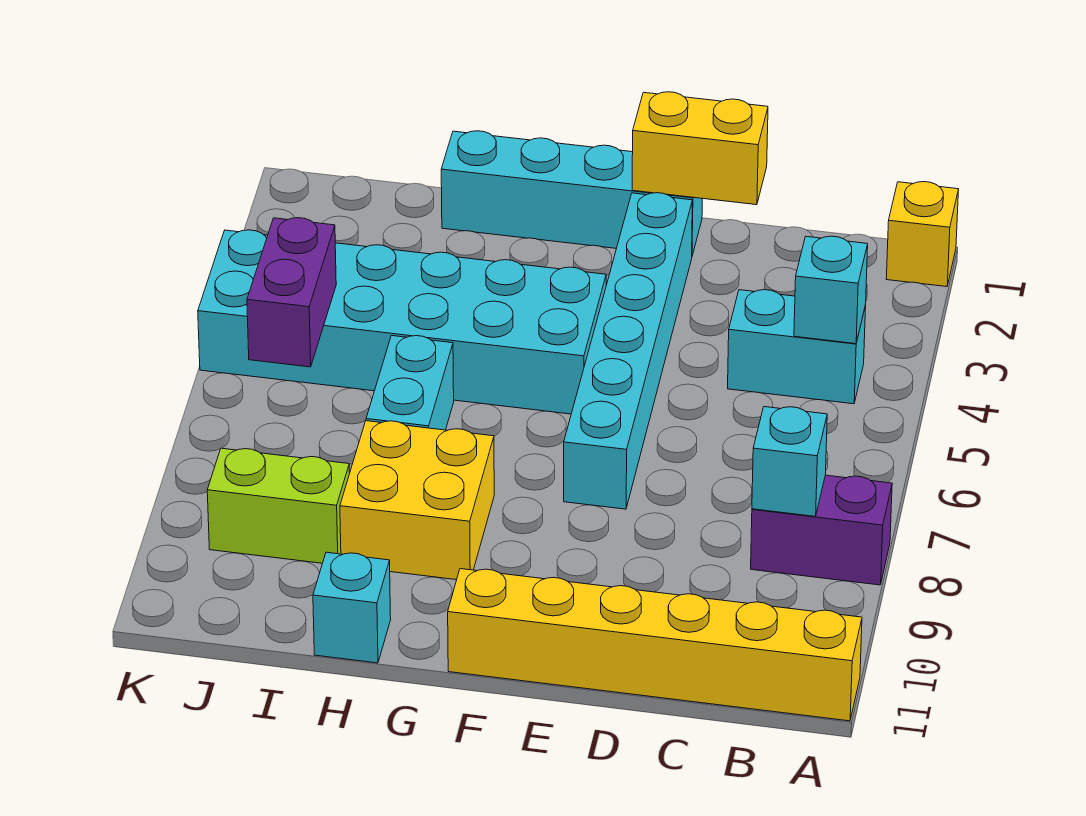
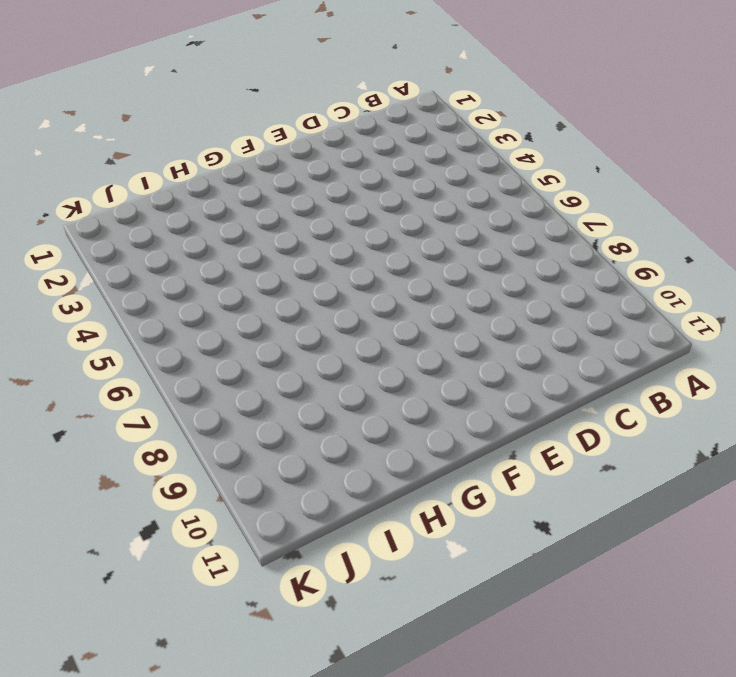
none -> yellow brick A1 level 1
none -> purple brick A8:B8 level 1
none -> yellow brick A11:F11 level 1

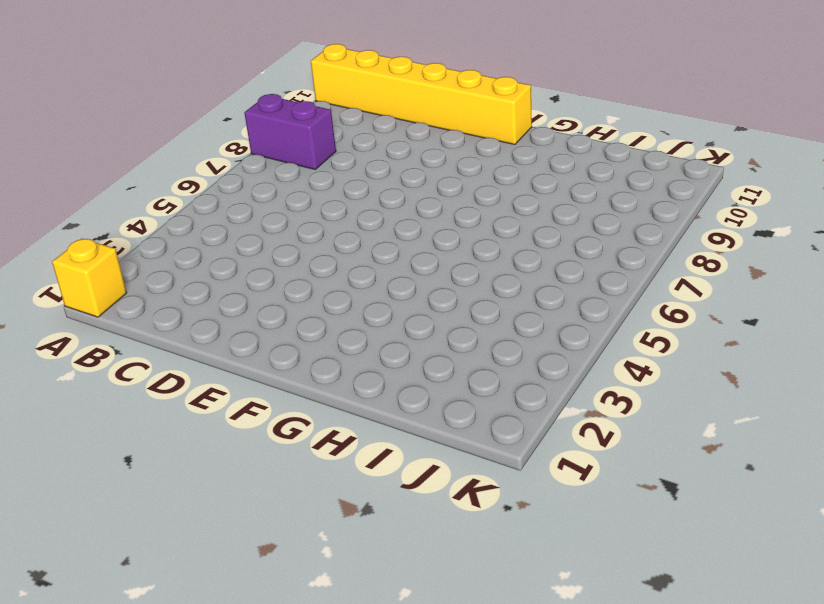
none -> cyan brick B4:C4 level 1
none -> cyan brick E1:H1 level 1
none -> cyan brick E2:E7 level 1

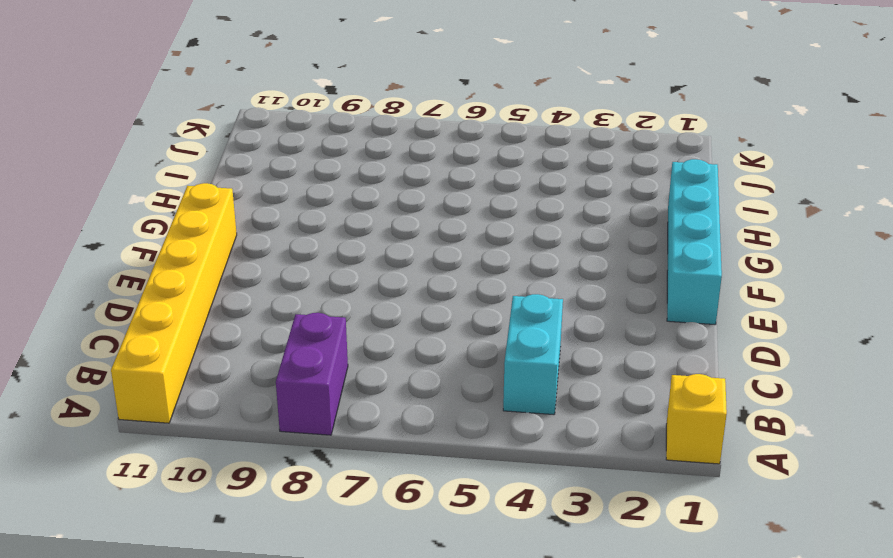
none -> cyan brick E2:E7 level 1
none -> cyan brick F4:K5 level 1
none -> yellow brick G8:H9 level 1

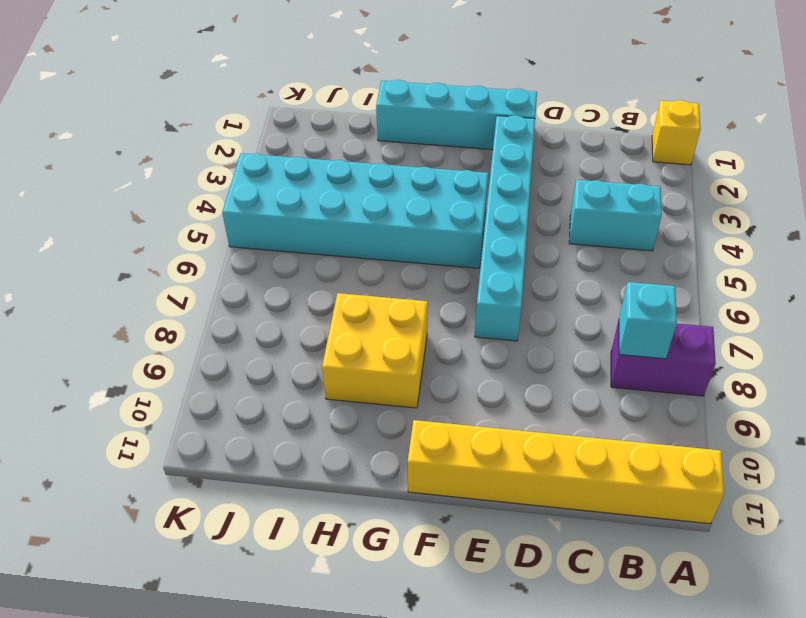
none -> cyan brick H6:H7 level 1
none -> cyan brick H11 level 1
none -> lime brick I9:J9 level 1

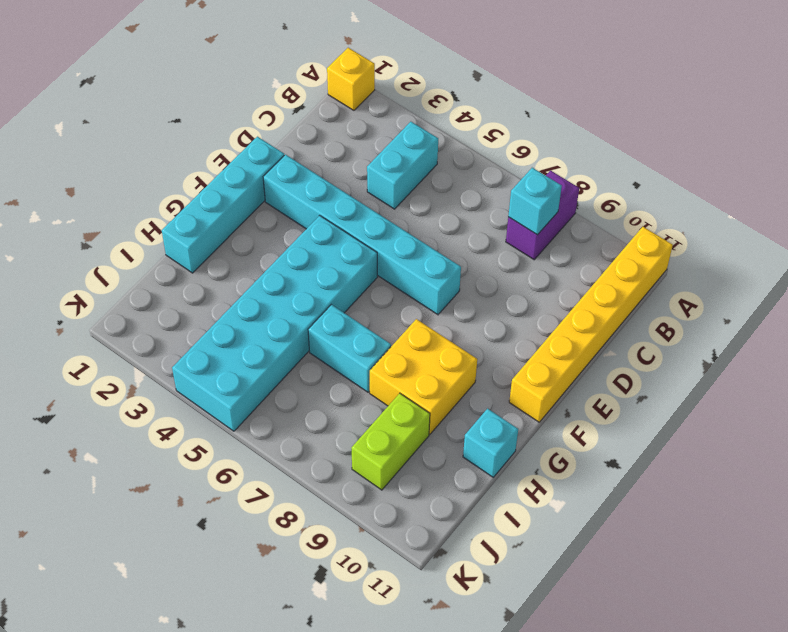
none -> cyan brick B4 level 2
none -> yellow brick D1:E1 level 2
none -> purple brick J5:J6 level 2

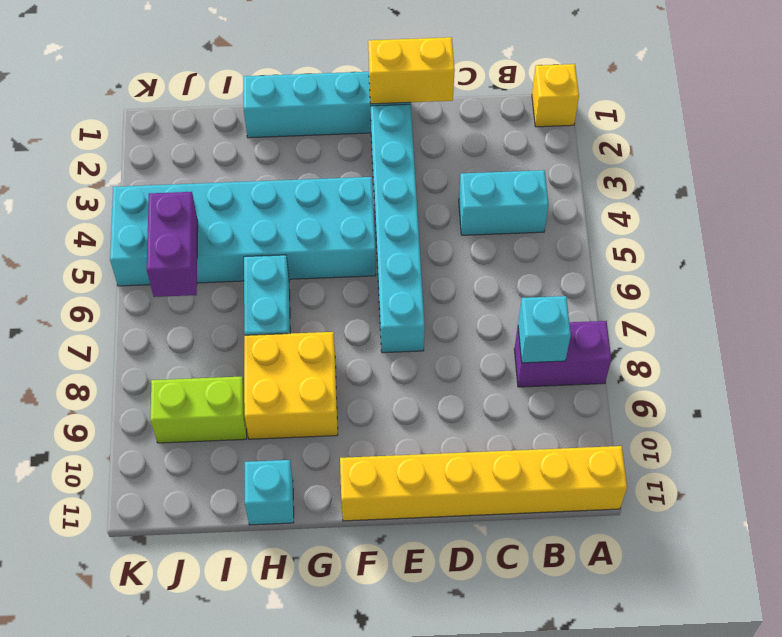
none -> cyan brick B4 level 2

